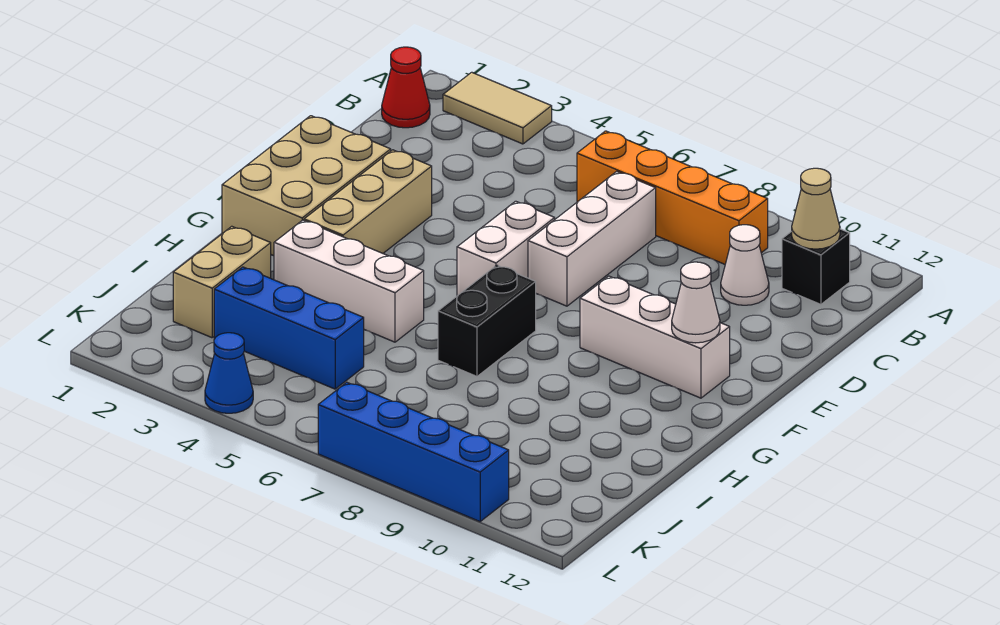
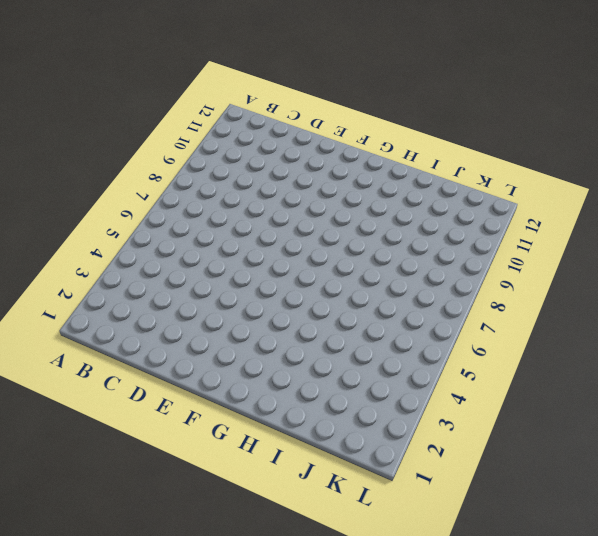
none -> tan tile A2:A3 level 1
none -> red cone B1 level 1
none -> orange brick B6:B9 level 1

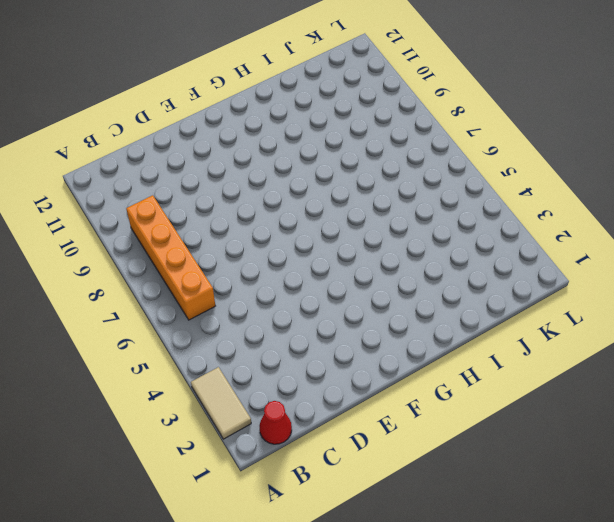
none -> black brick B11 level 1
none -> white brick C7:E7 level 1
none -> white cone C10 level 1

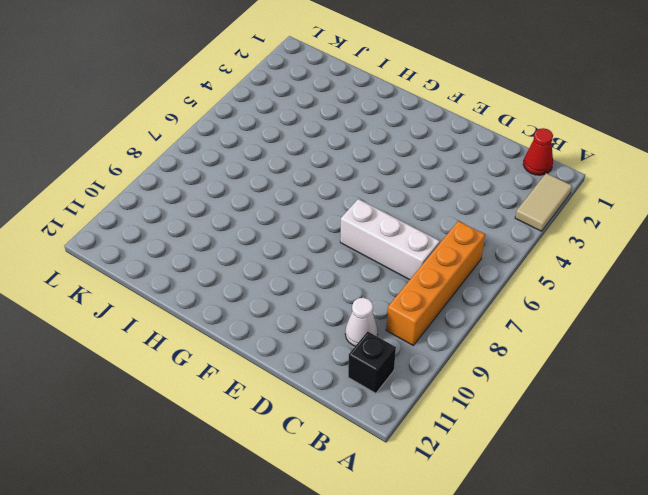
none -> tan brick E1:G2 level 1
none -> tan brick E3:G3 level 1
none -> white brick E6:F6 level 1

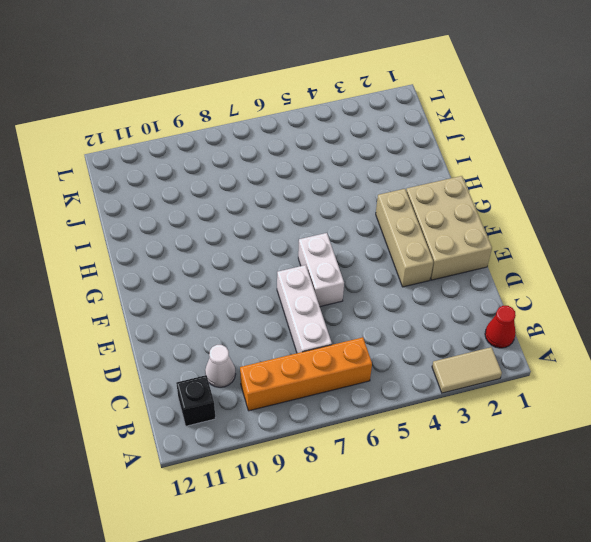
none -> white brick F9:F11 level 1
none -> black brick G7:H7 level 1
none -> white brick H3:H5 level 1

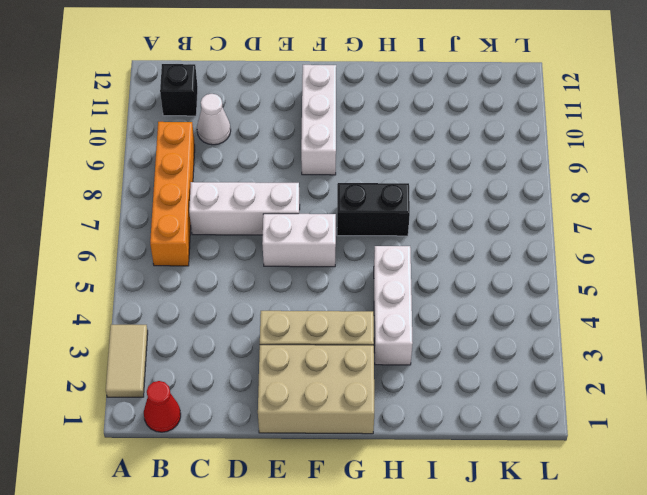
none -> tan brick I2:J2 level 1
none -> blue brick J3:J5 level 1
none -> blue cone L4 level 1

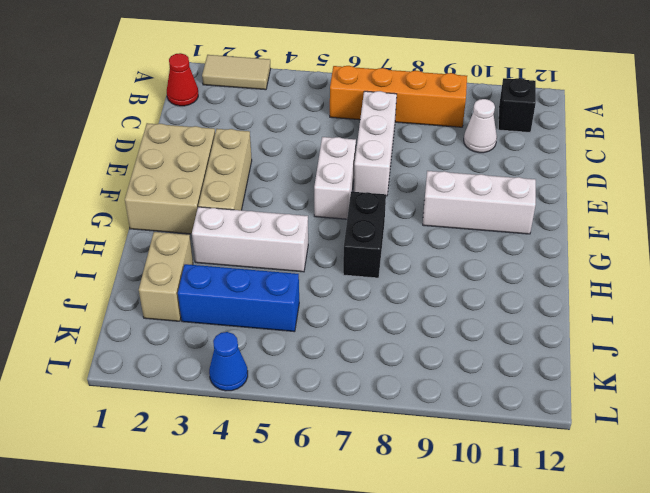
none -> blue brick L7:L10 level 1
none -> tan cone B11 level 2
none -> white cone F11 level 2

